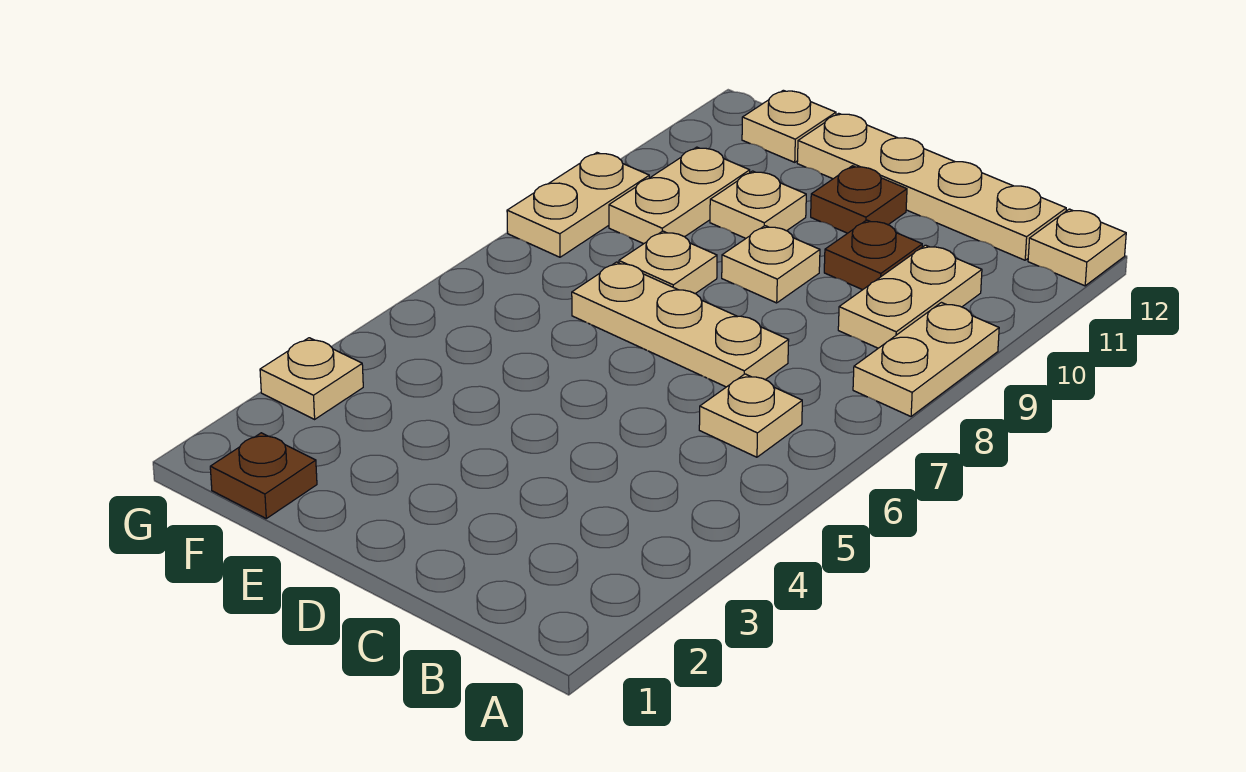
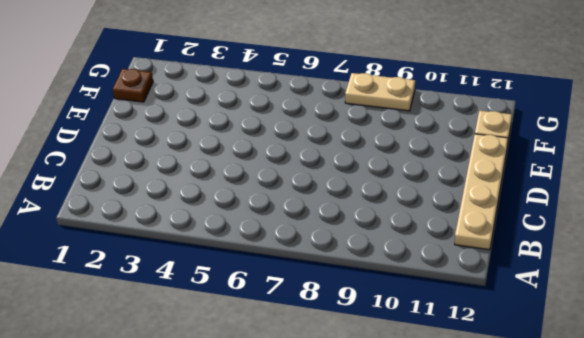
none -> tan plate A8:A9 level 1
none -> tan plate A12 level 1
none -> tan plate B6 level 1

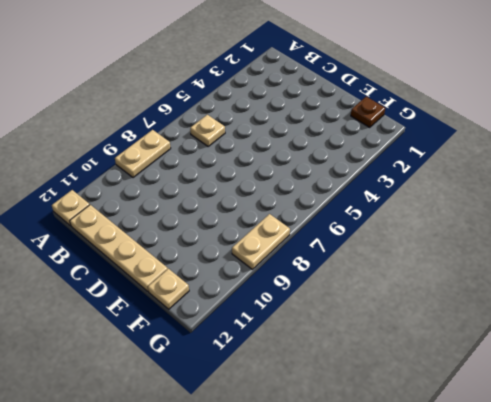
none -> tan plate B9:B10 level 1
none -> tan plate C7:E7 level 1
none -> brown plate C10 level 1

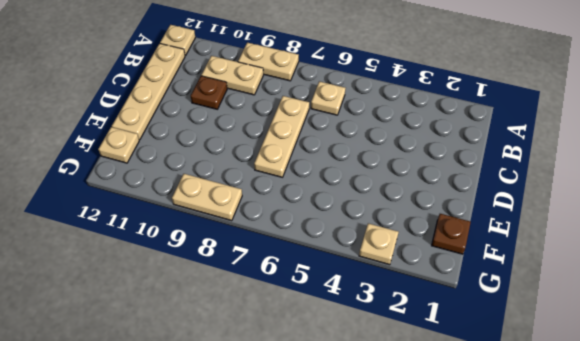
none -> tan plate D9 level 1
none -> brown plate D11 level 1
none -> tan plate E8 level 1

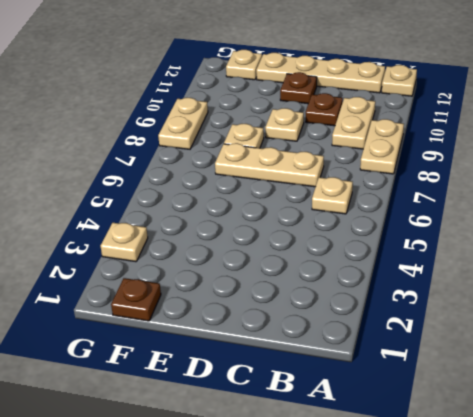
none -> tan plate E10 level 1
none -> tan plate F9:F10 level 1

